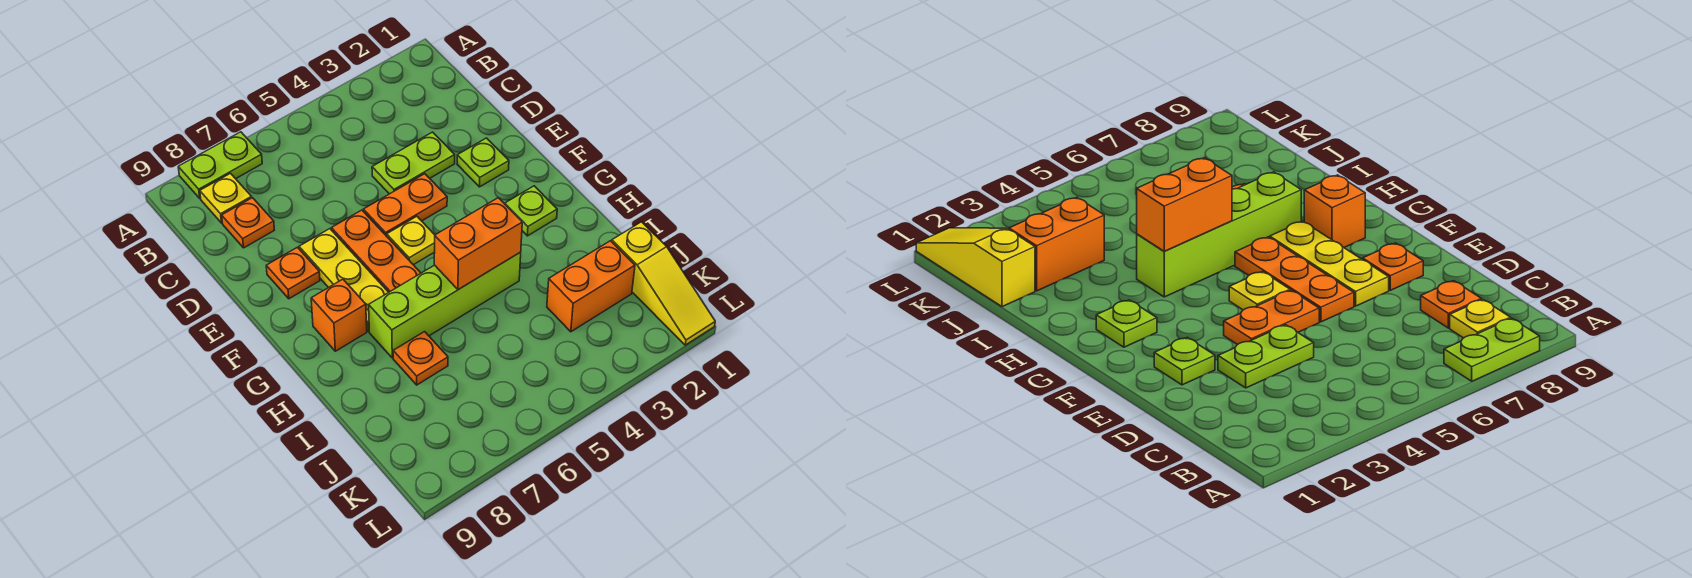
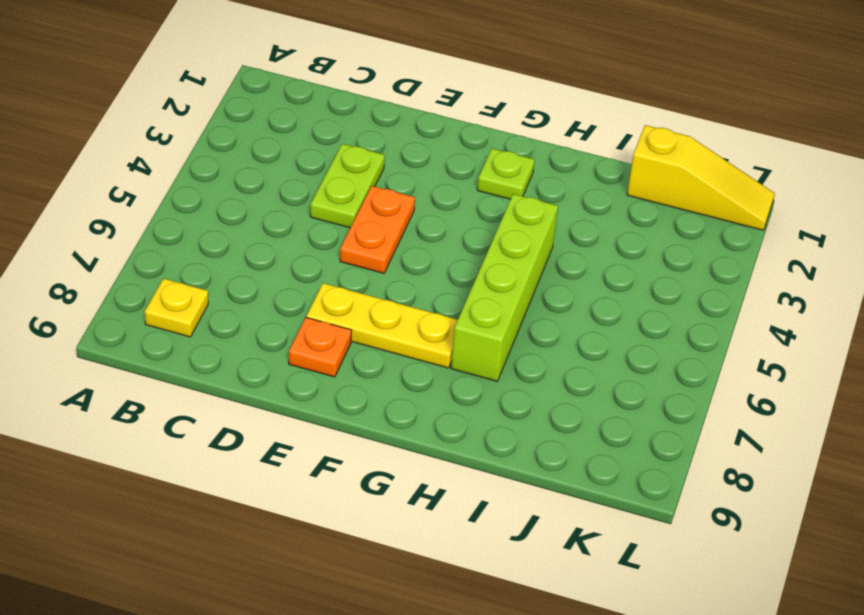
none -> lime plate A7:A8 level 1
none -> orange plate C8 level 1
none -> lime plate E2 level 1

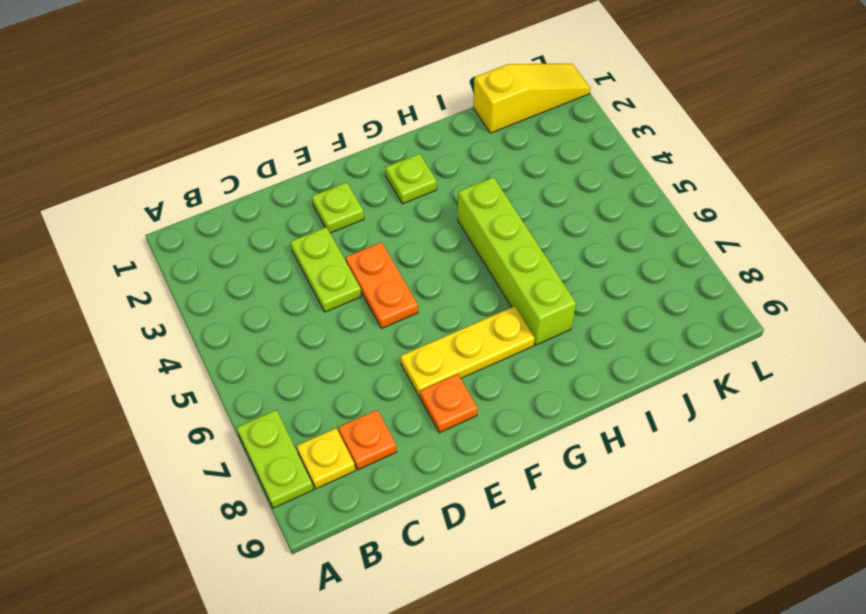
none -> orange plate E6:G6 level 1
none -> yellow plate F5 level 1
none -> orange brick G8 level 1

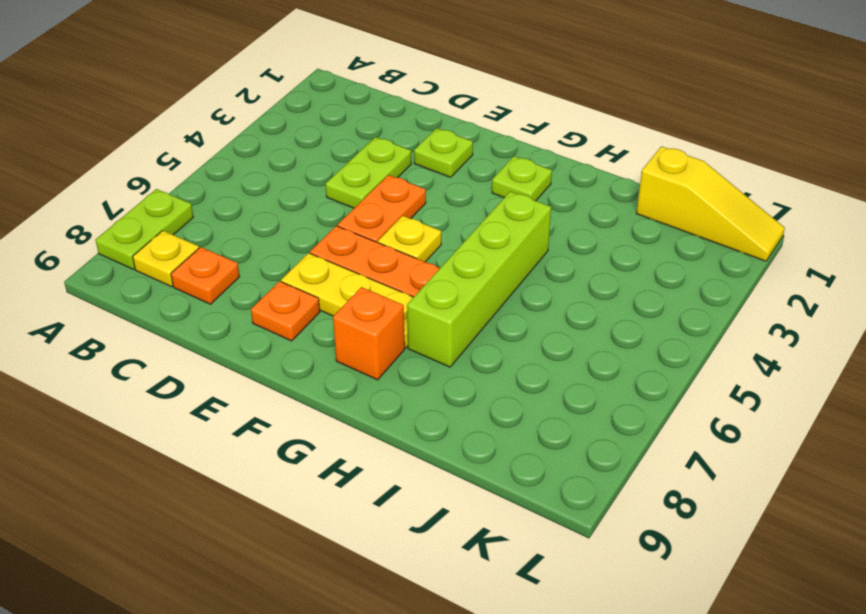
none -> orange plate I7 level 1
none -> orange brick J2:J3 level 1
none -> orange brick H4:H5 level 2

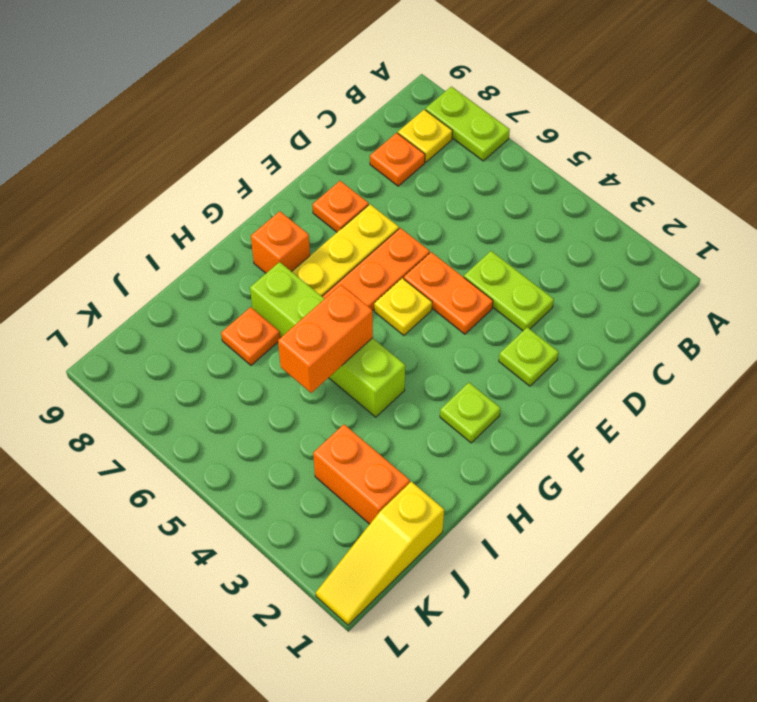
orange brick H5:I5 level 2 -> orange brick H4:H5 level 2

